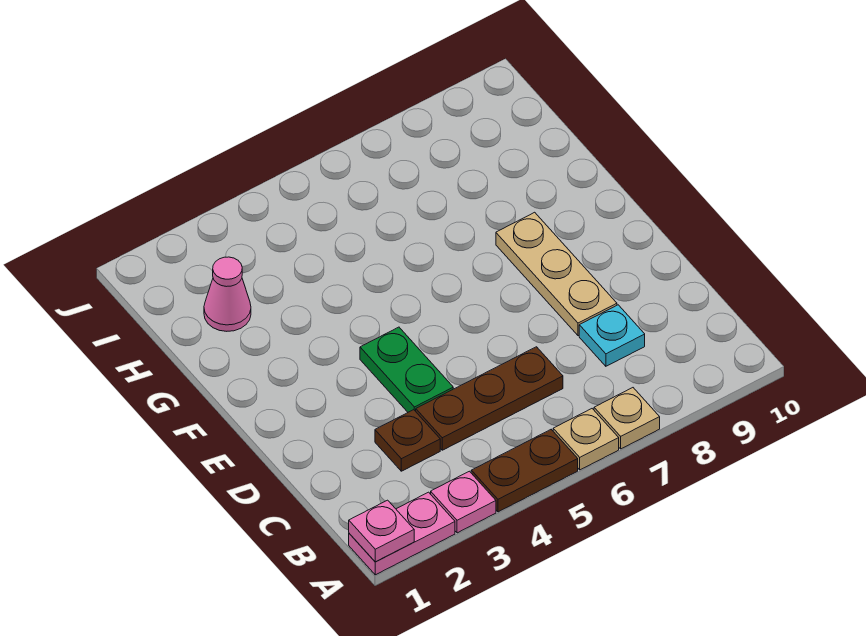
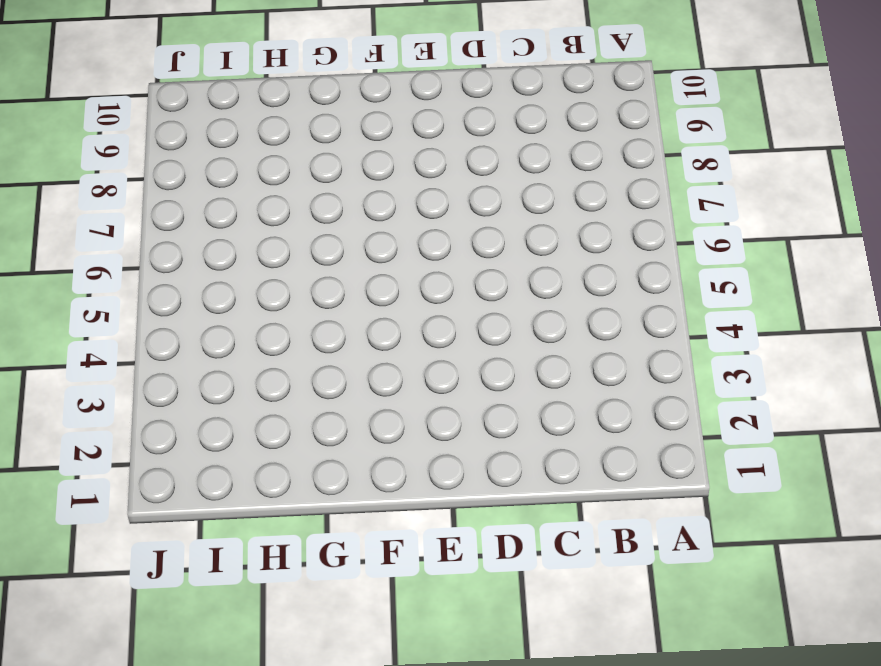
none -> pink plate A1:A2 level 1
none -> pink plate A3 level 1
none -> brown plate A4:A5 level 1

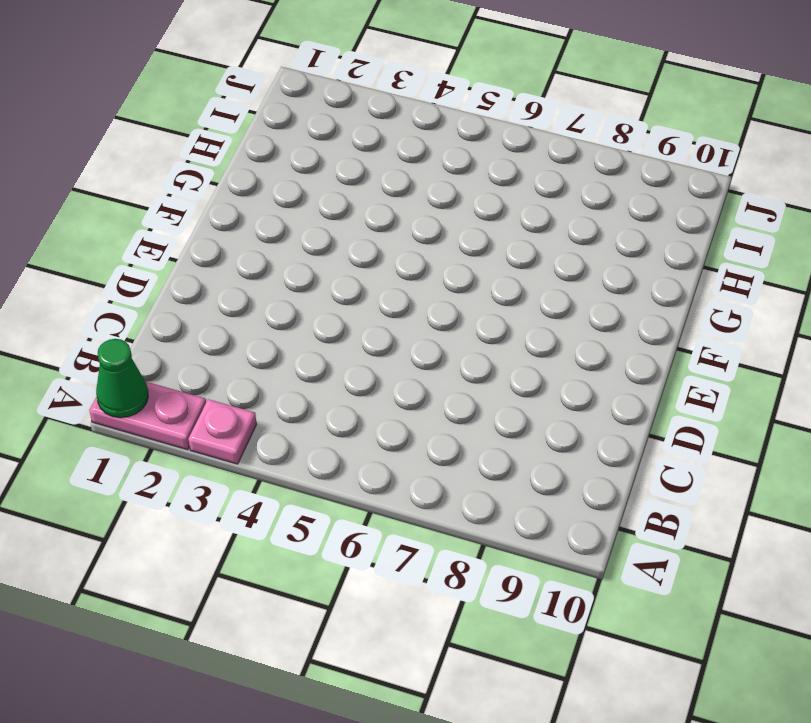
green cone A1 level 2 -> pink plate A1 level 2
none -> brown plate A4:A5 level 1
none -> tan plate A6 level 1
none -> tan plate A7 level 1

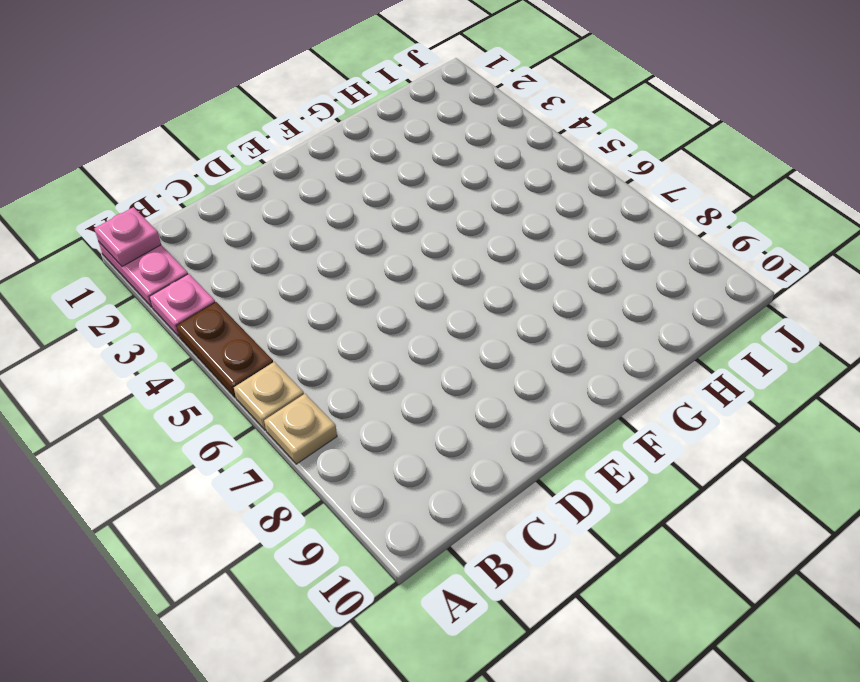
none -> brown plate C3 level 1
none -> brown plate C4:C6 level 1
none -> cyan plate C8 level 1

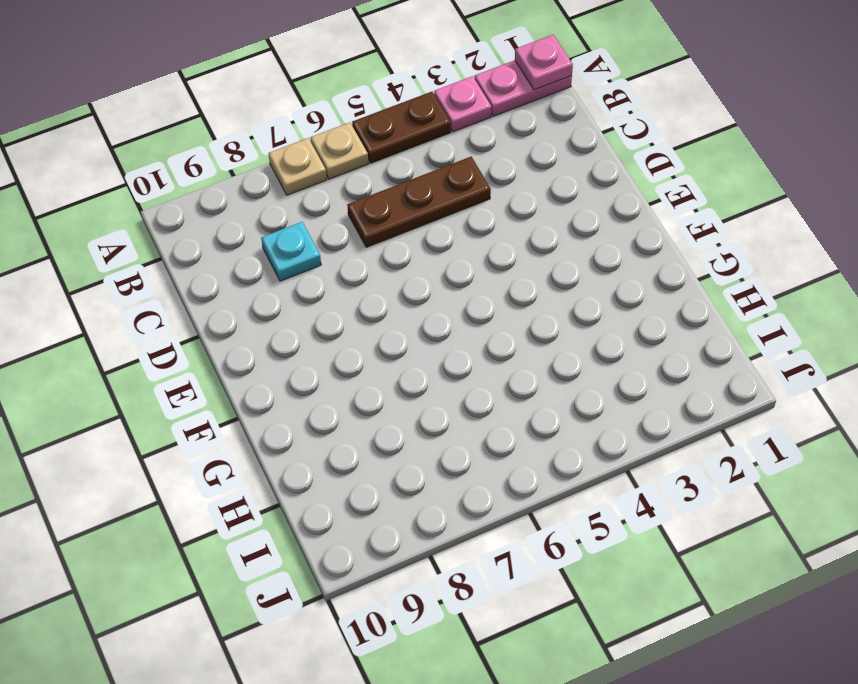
none -> brown plate C3 level 1
none -> green plate D4:E4 level 1
none -> tan plate D8:F8 level 1

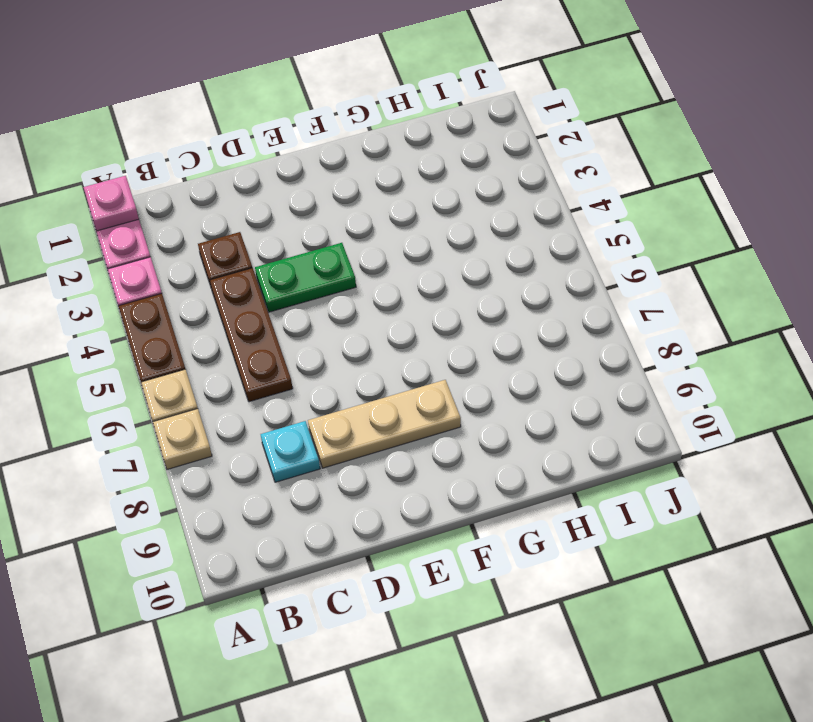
none -> pink cone H2 level 1

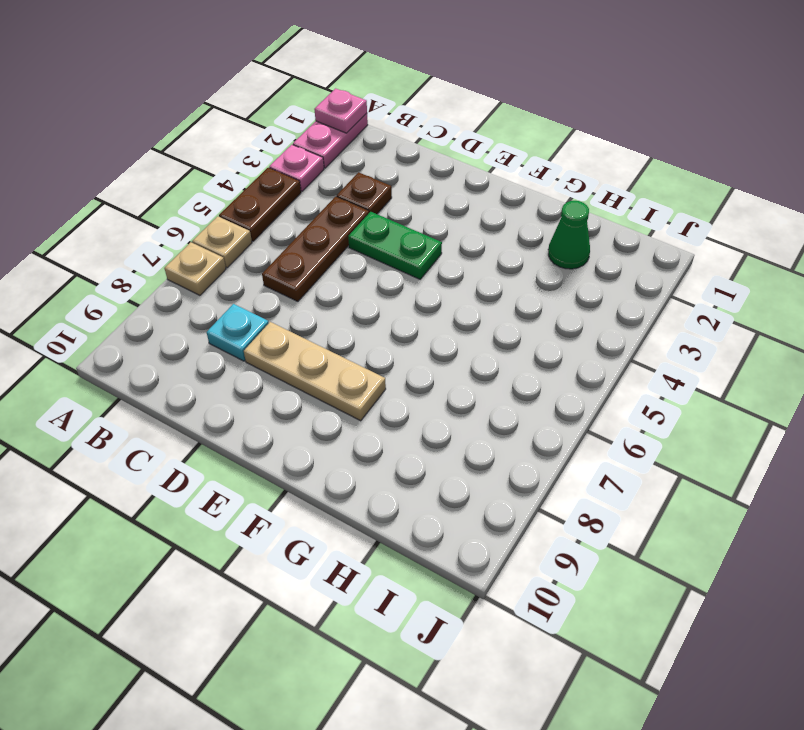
green cone H2 level 1 -> pink cone H2 level 1

